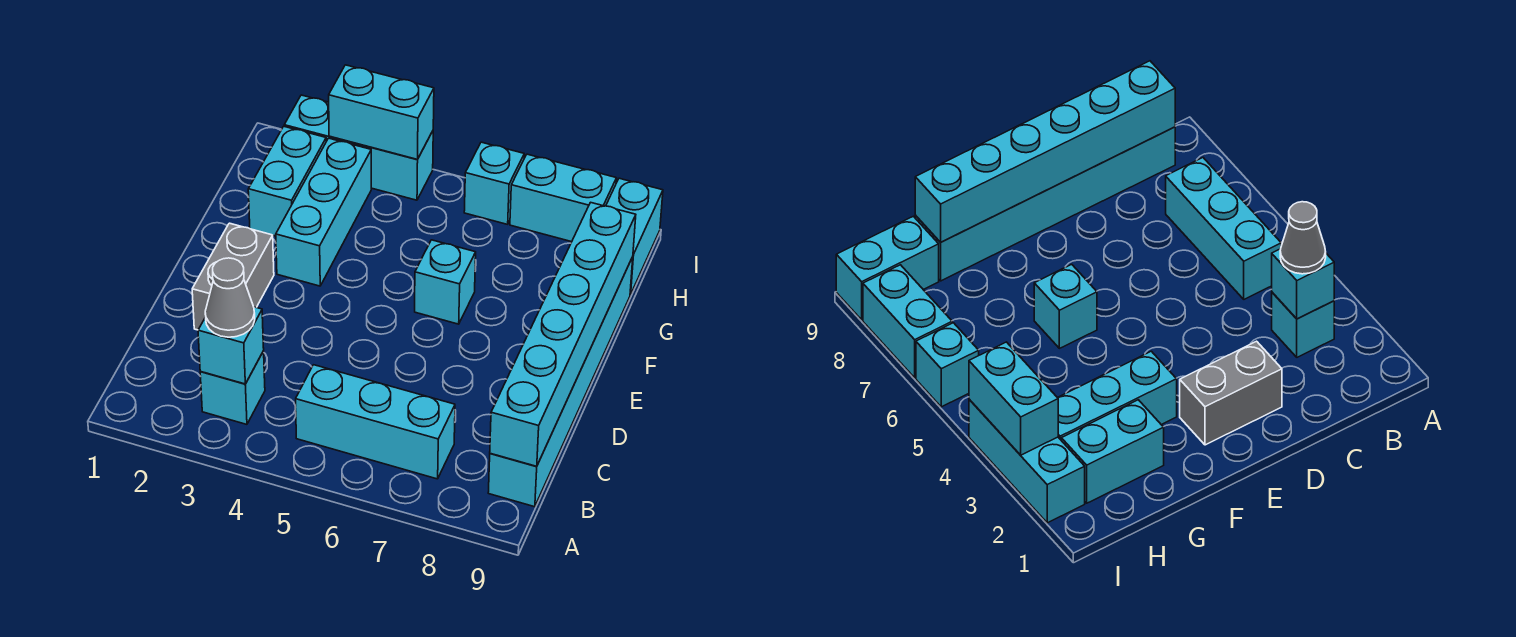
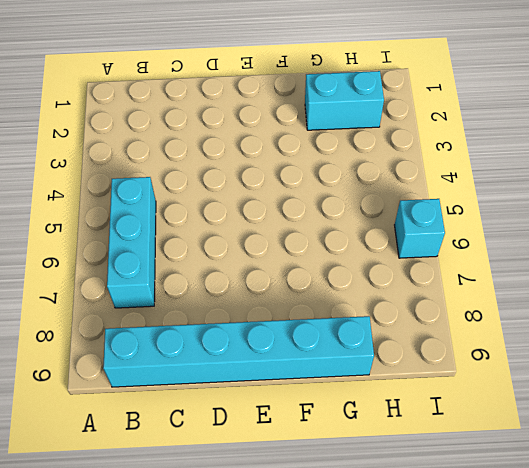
none -> cyan brick B3 level 1
none -> grey brick D2:E2 level 1
none -> cyan brick F3:H3 level 1

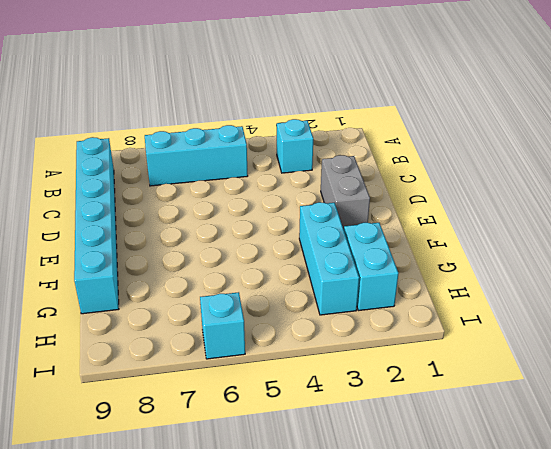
none -> cyan brick F6 level 1
none -> cyan brick H9:I9 level 1
none -> cyan brick I2:I4 level 1

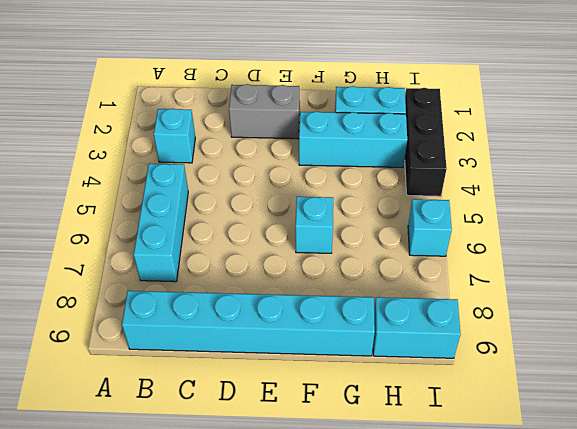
black brick I2:I4 level 1 -> cyan brick I2:I4 level 1
none -> cyan brick I7:I8 level 1
none -> cyan brick B3 level 2
none -> cyan brick B9:G9 level 2

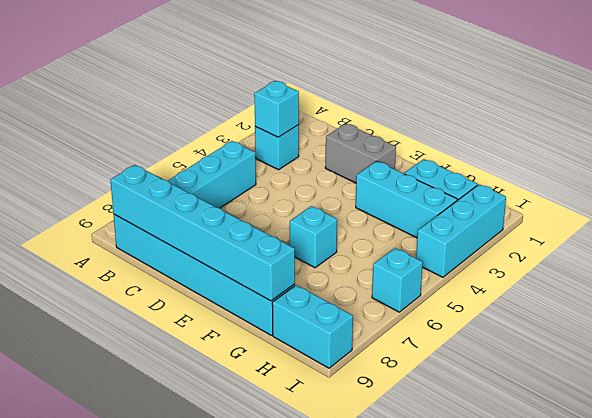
none -> cyan brick I7:I8 level 1
none -> cyan brick I3:I4 level 2
none -> grey cone B3 level 3

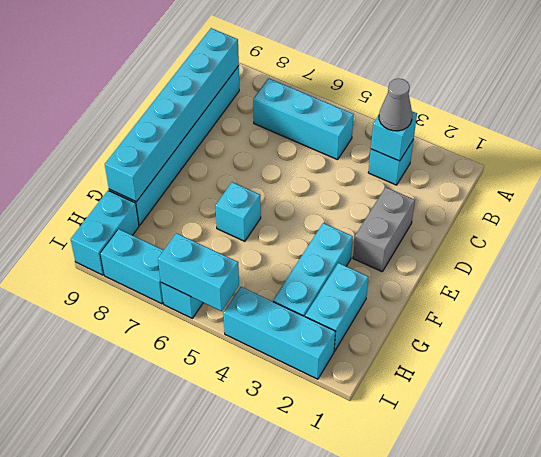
cyan brick I5:I6 level 2 -> cyan brick I3:I4 level 2

